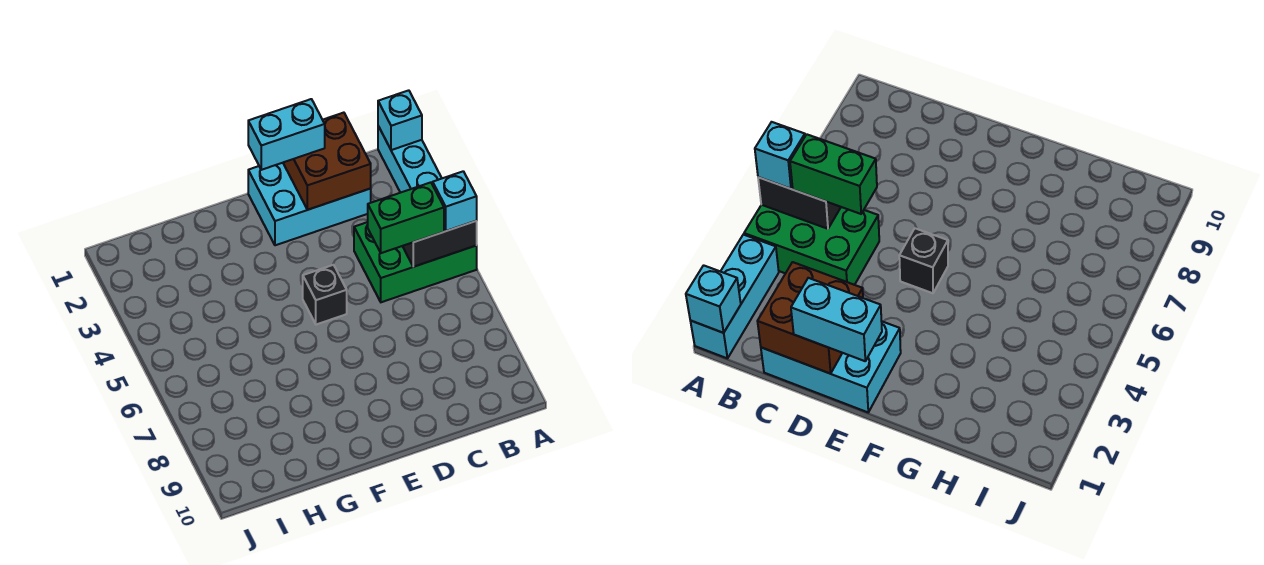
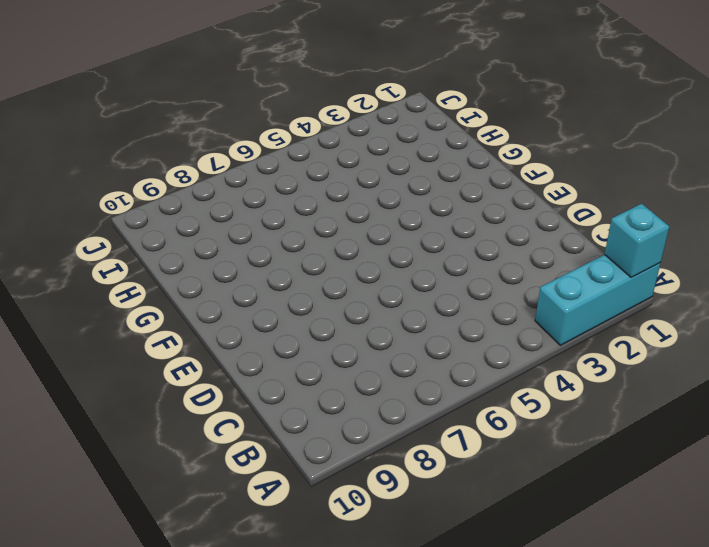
none -> green brick A4:C5 level 1
none -> cyan brick C1:E2 level 1

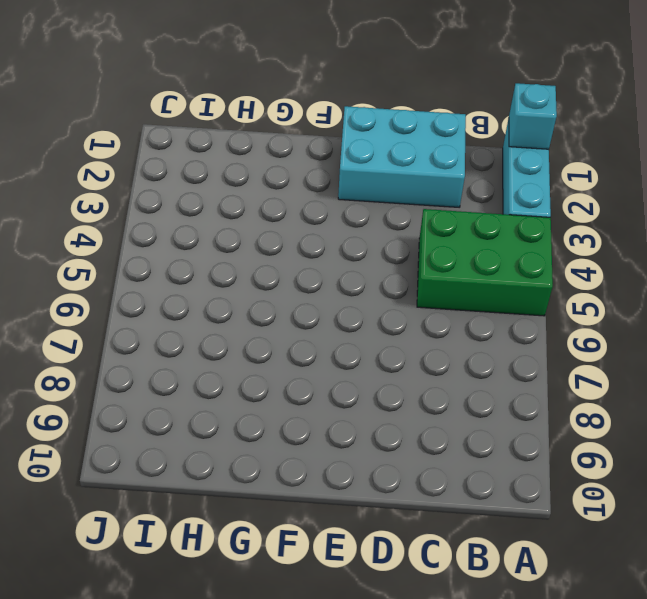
none -> black brick E5 level 1
none -> black brick A5:B5 level 2

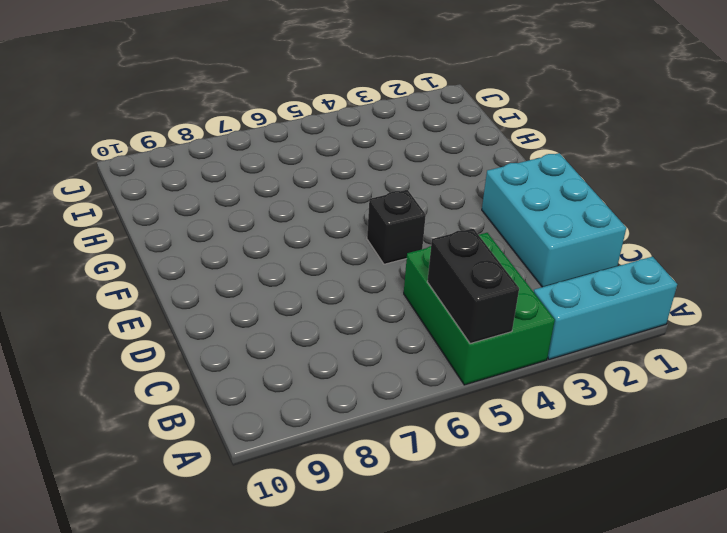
none -> cyan brick A1 level 2
none -> brown brick C1:D2 level 2

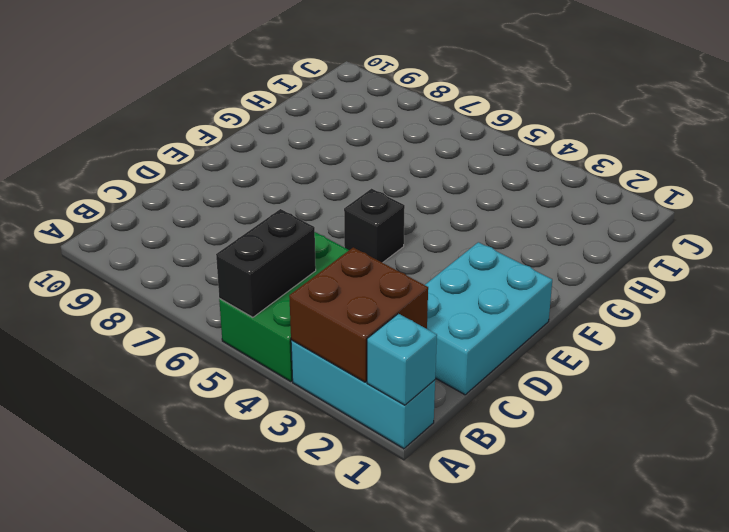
brown brick A2:B3 level 2 -> brown brick C1:D2 level 2
none -> cyan brick A5 level 3
none -> green brick B5:C5 level 3

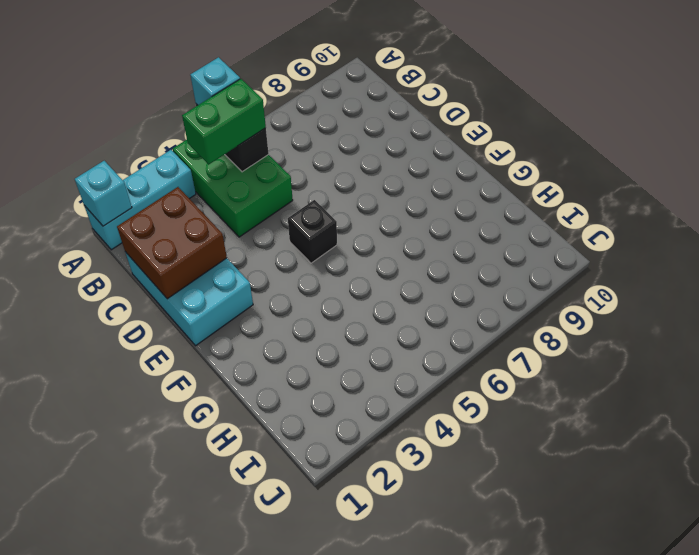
green brick B4:B5 level 3 -> green brick B5:C5 level 3
none -> cyan brick D1:E1 level 3

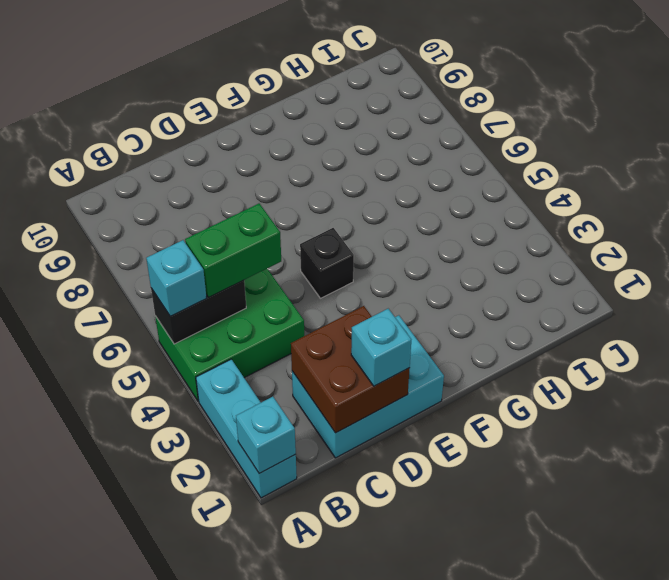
cyan brick D1 level 3 -> cyan brick D1:E1 level 3

